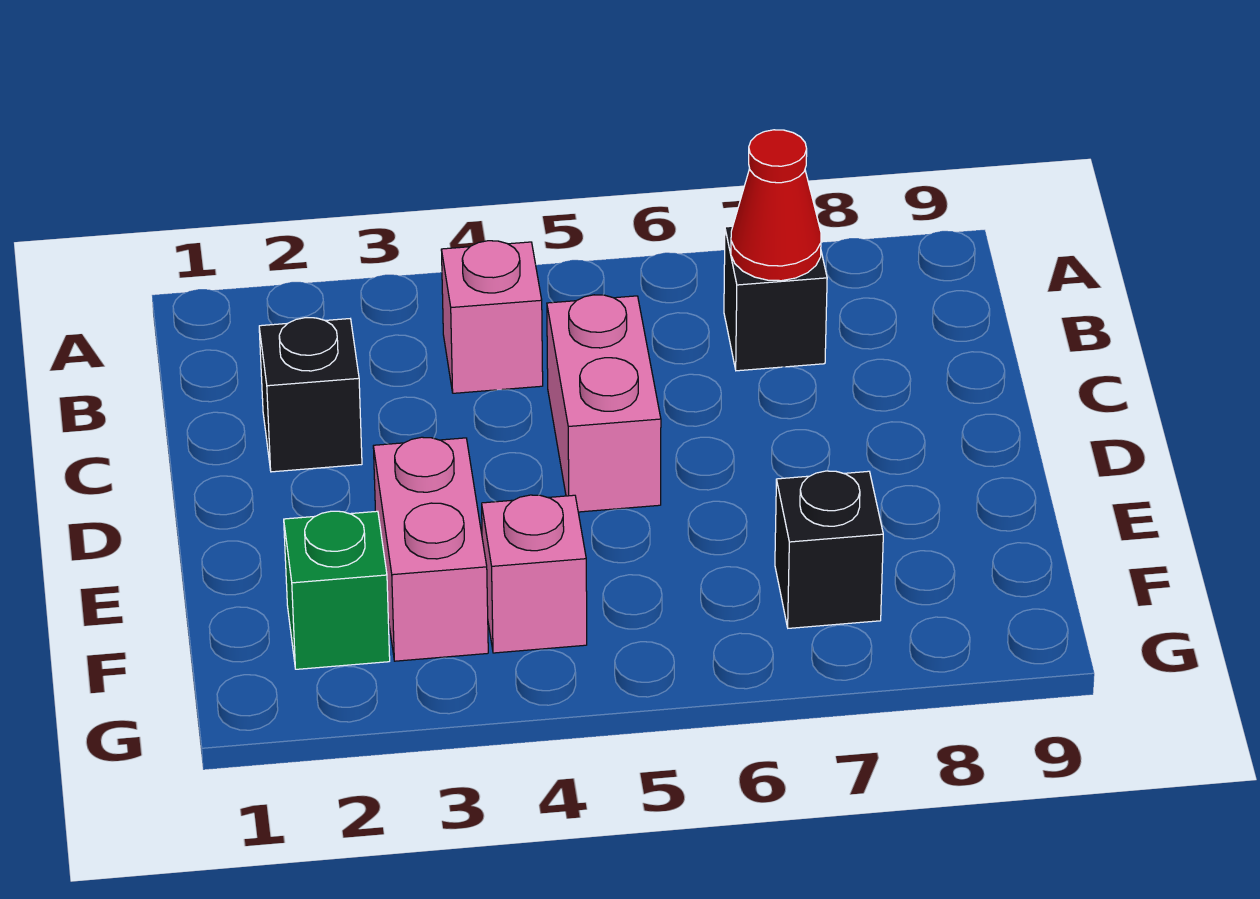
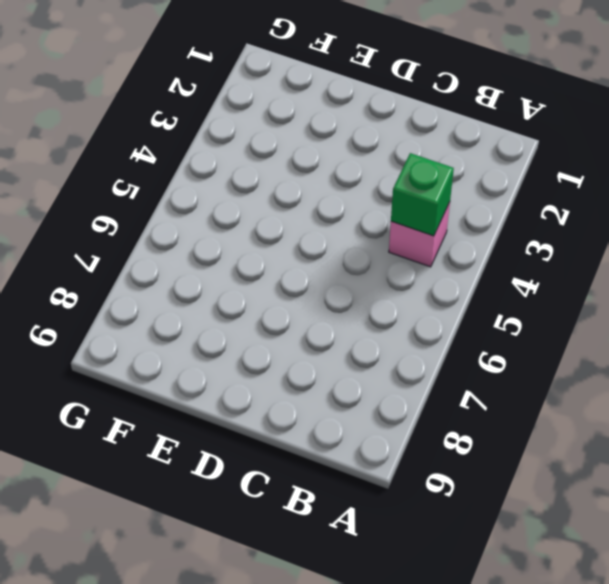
green brick B4 level 2 -> green brick F2 level 1
none -> black brick B7 level 1
none -> black brick C2 level 1

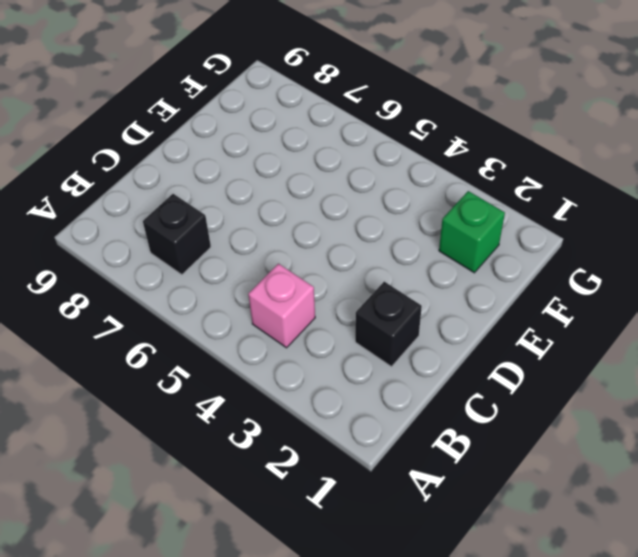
none -> pink brick C5:D5 level 1
none -> pink brick E3:F3 level 1

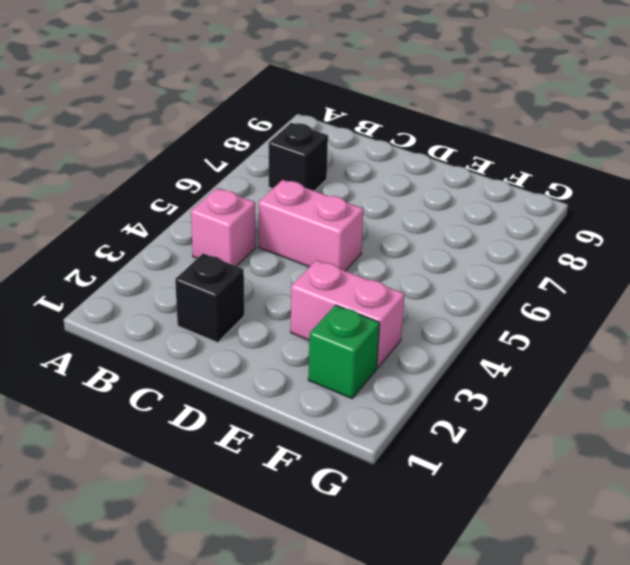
none -> pink brick F4 level 1
none -> black brick F7 level 1

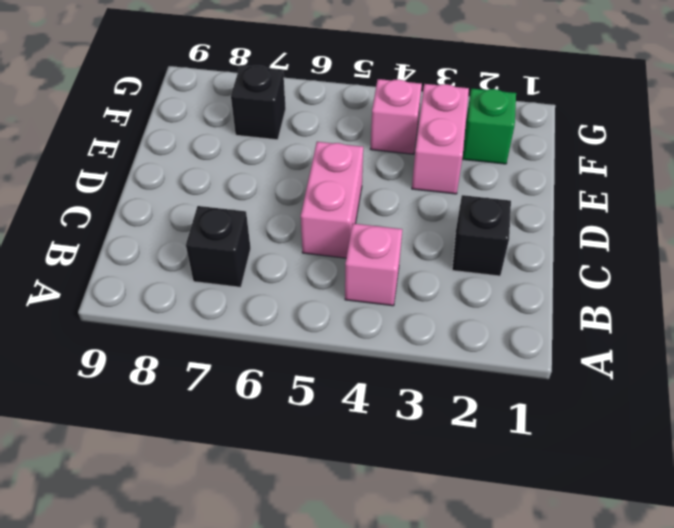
none -> red cone B7 level 2

